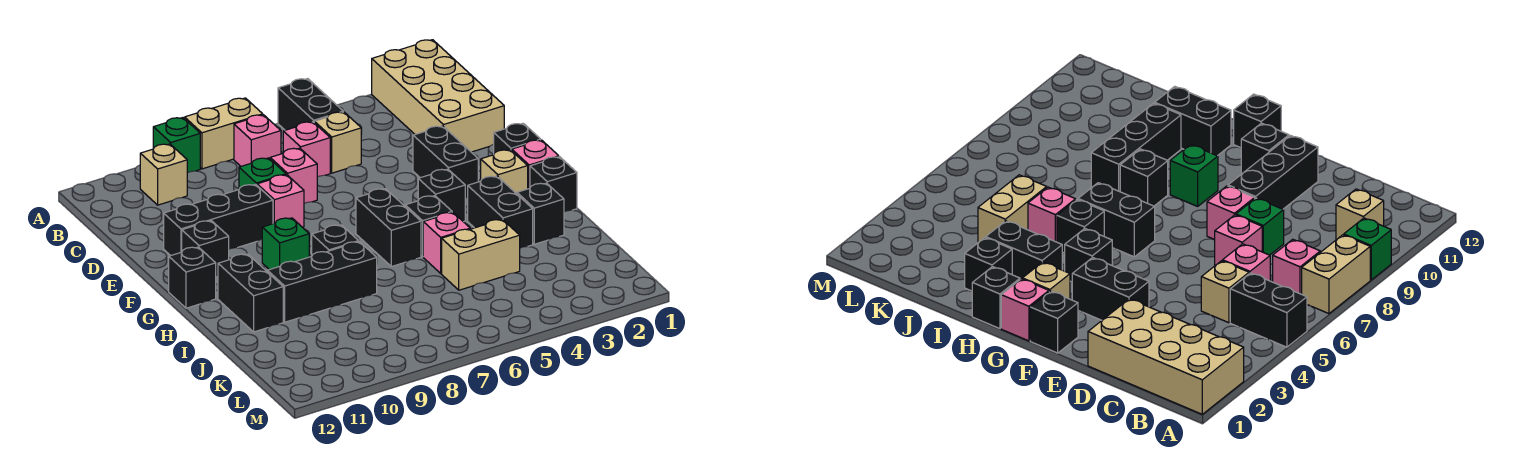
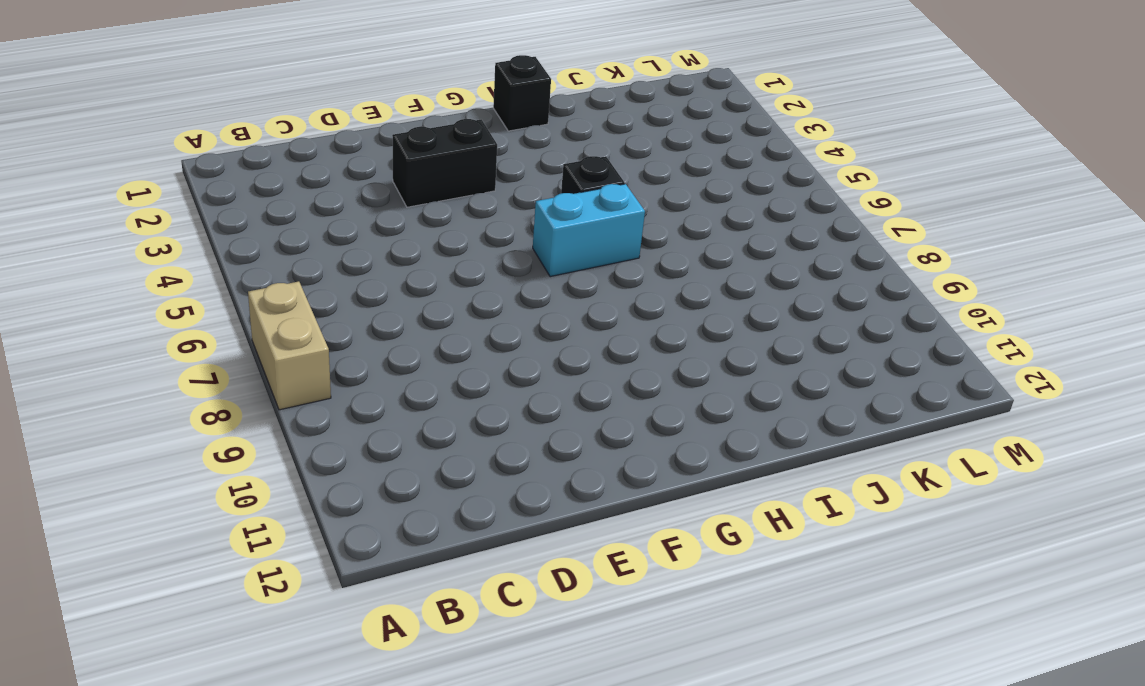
cyan brick G6:H6 level 1 -> black brick G6:H6 level 1
none -> tan brick A1:D2 level 1
none -> black brick A5:B5 level 1
none -> green brick A9 level 1
none -> pink brick B7 level 1

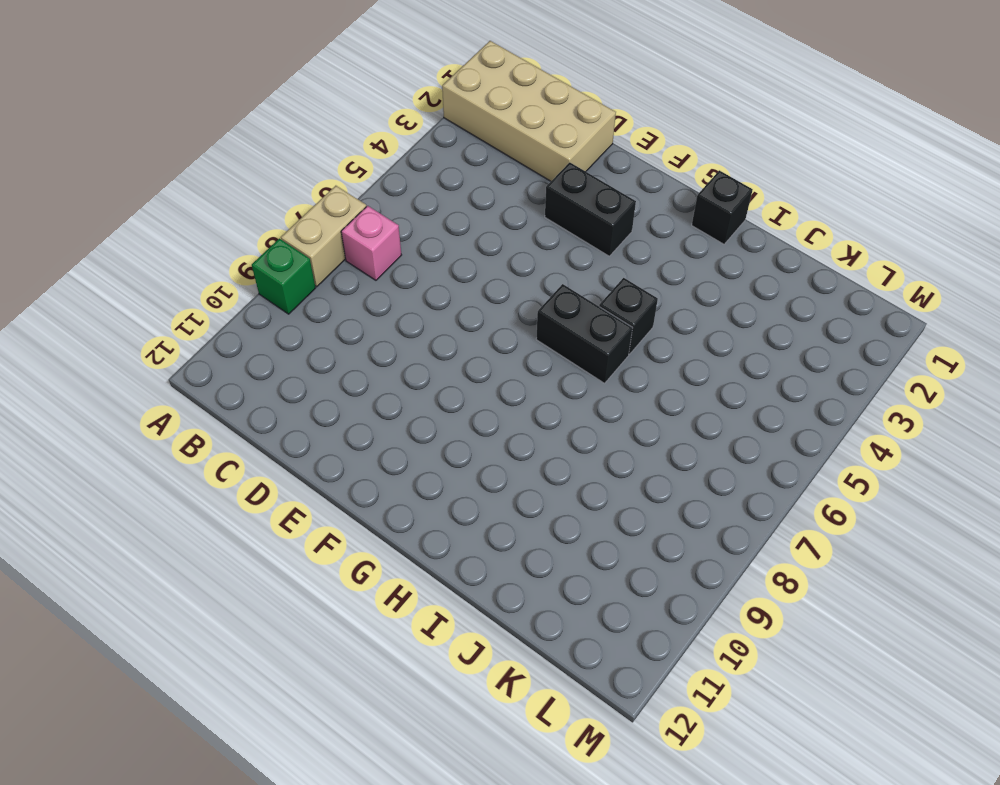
none -> black brick A5:B5 level 1
none -> tan brick B10 level 1
none -> tan brick C5 level 1
none -> pink brick C6 level 1

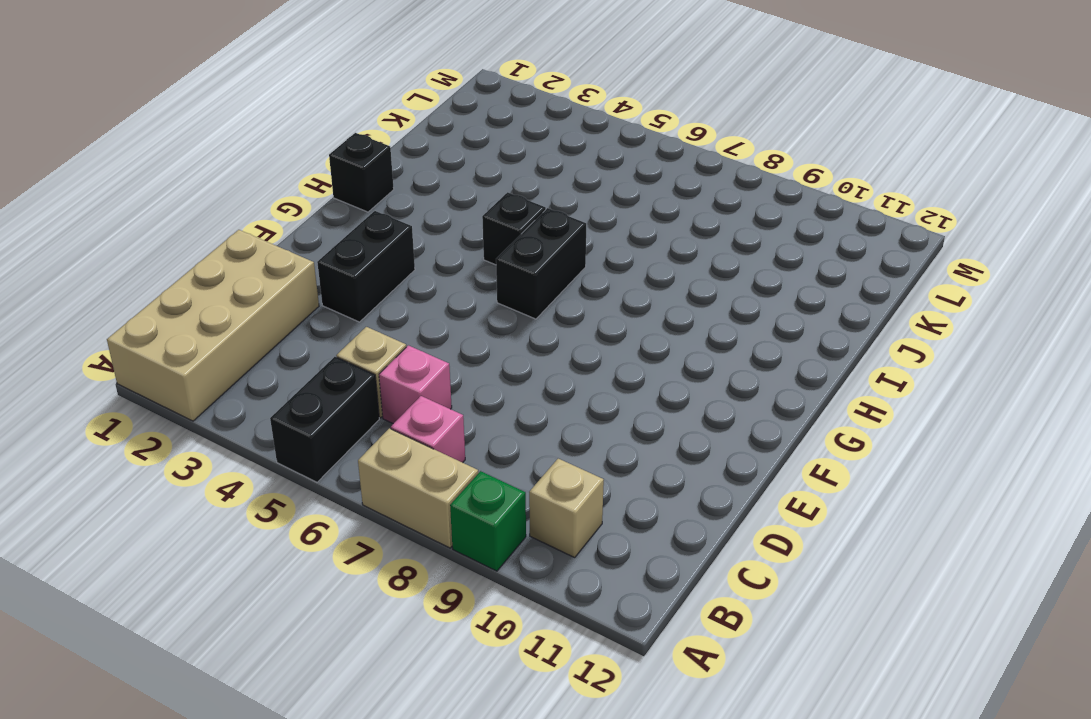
none -> pink brick D7 level 1
none -> green brick D8 level 1
none -> pink brick E8 level 1
none -> black brick E9:E11 level 1

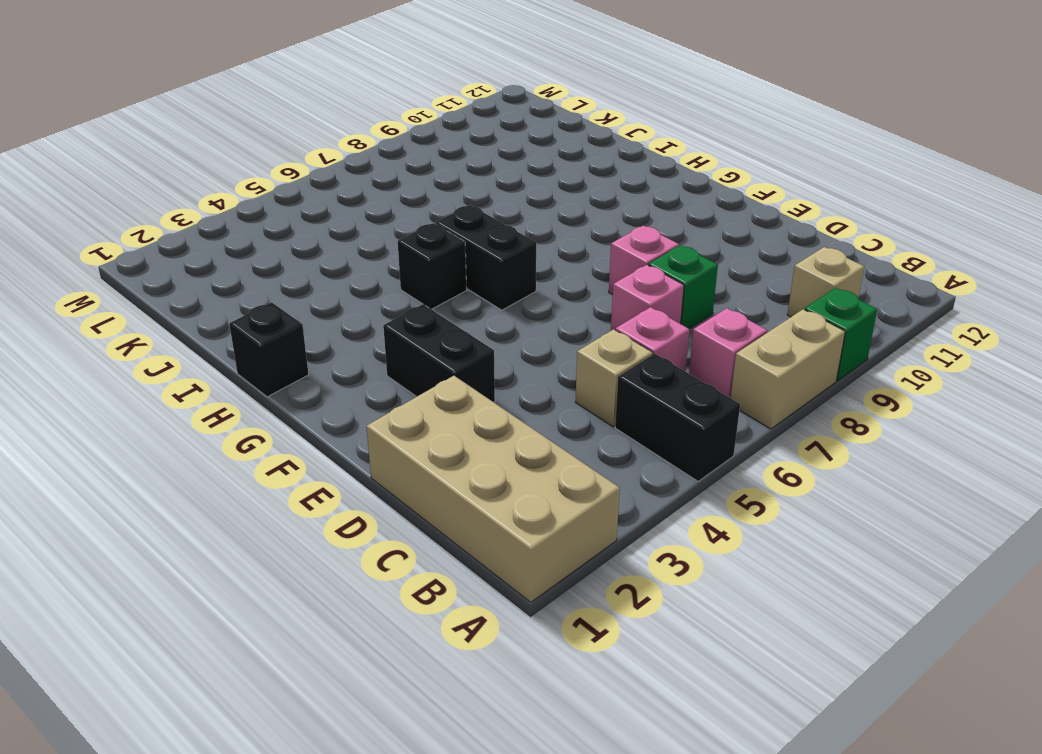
none -> black brick E9:E11 level 1
none -> black brick F1 level 1
none -> black brick F11 level 1
none -> pink brick G1 level 1

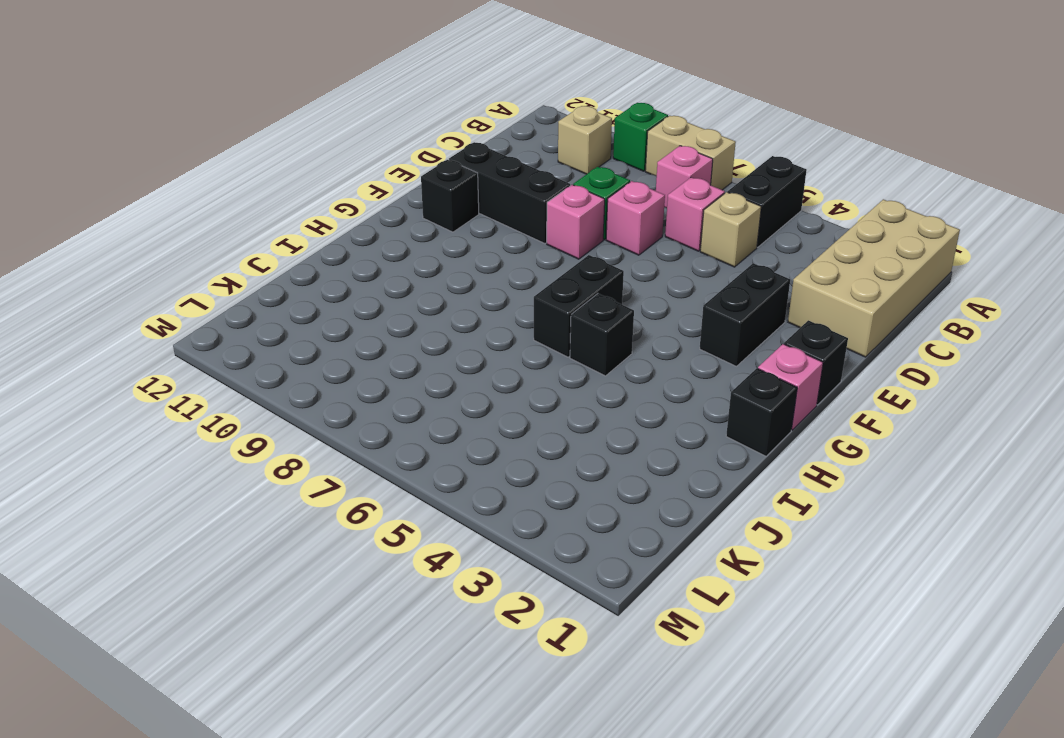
none -> tan brick G2 level 1
none -> black brick G4 level 1
none -> green brick G9 level 1
none -> black brick G12 level 1

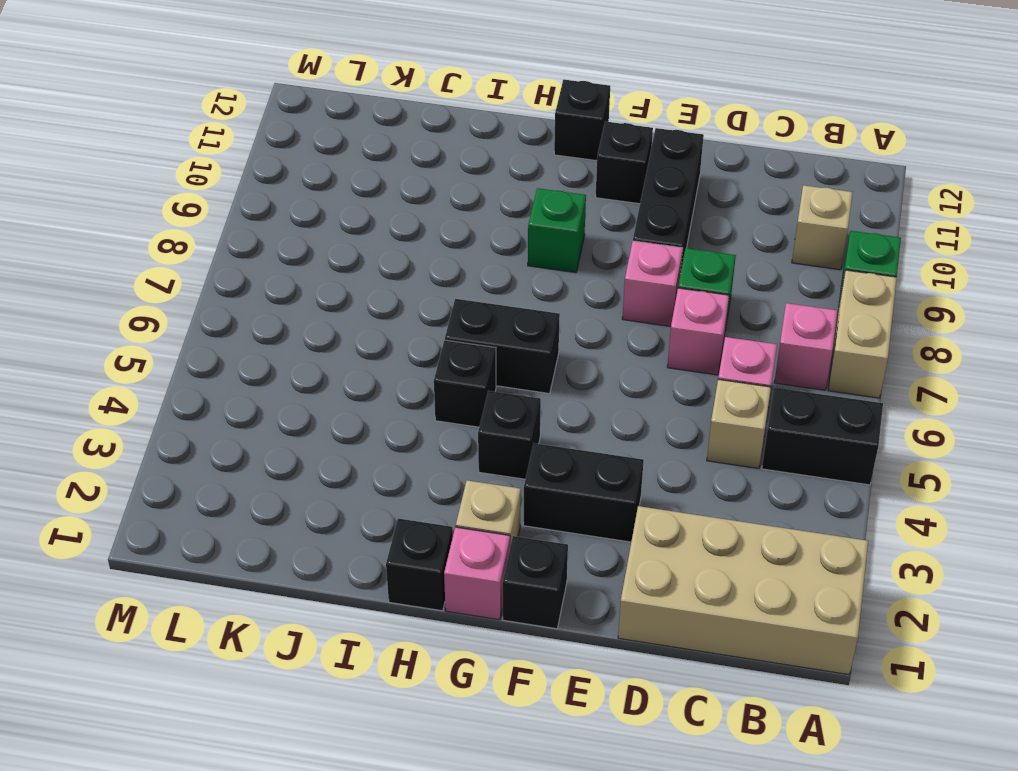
none -> black brick H3:I3 level 1
none -> black brick H8 level 1
none -> black brick H11:I11 level 1
none -> black brick I2 level 1

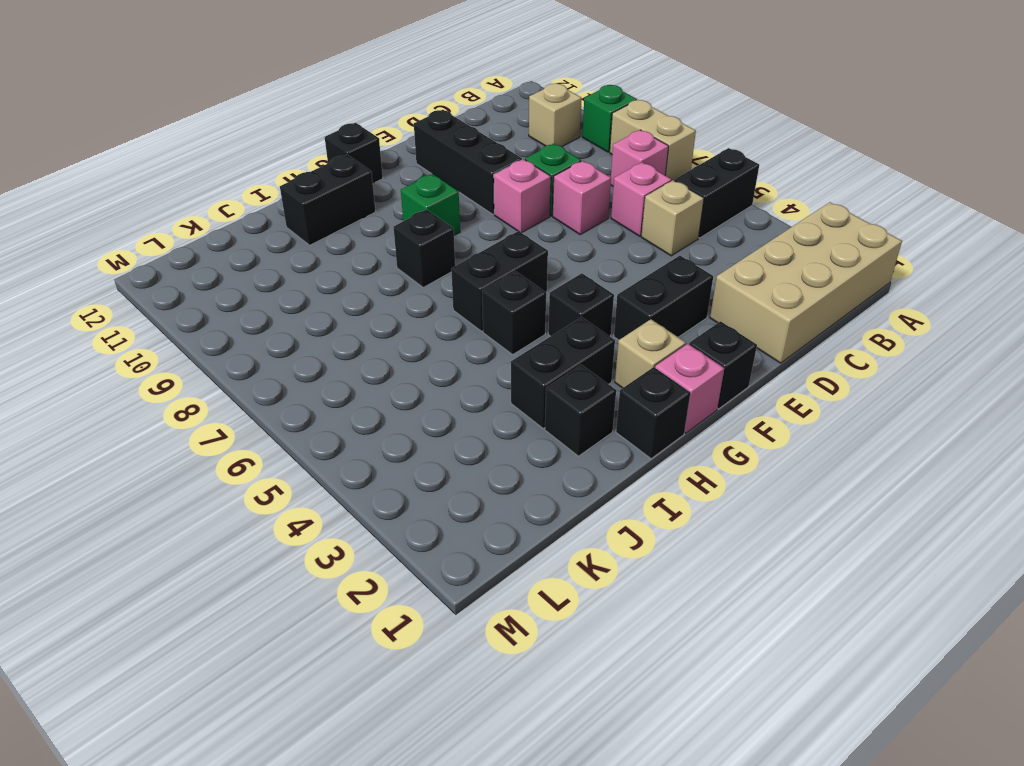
none -> black brick F11 level 1
none -> pink brick I5 level 1
none -> black brick I8:I10 level 1
none -> tan brick J4:J5 level 1

